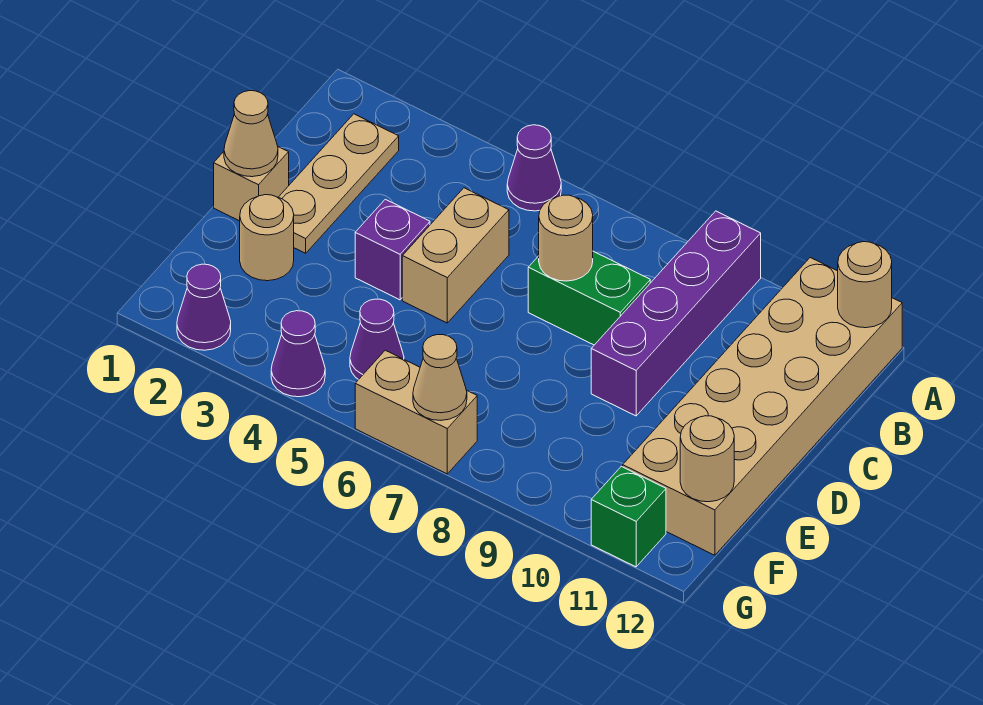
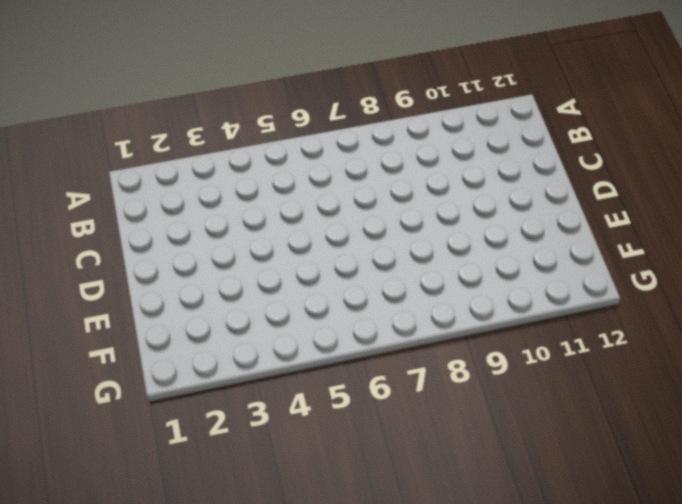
none -> purple cone A5 level 1
none -> purple brick A9:D9 level 1
none -> tan brick A11:F12 level 1

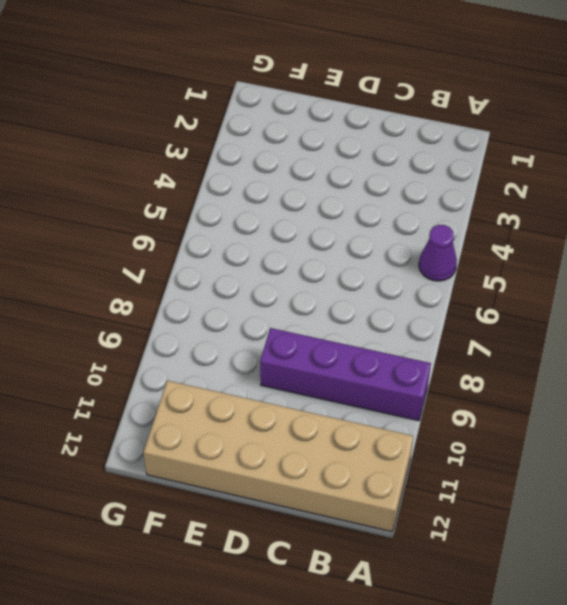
none -> tan plate B2:D2 level 1
none -> tan brick C5:D5 level 1
none -> green brick C7:C8 level 1

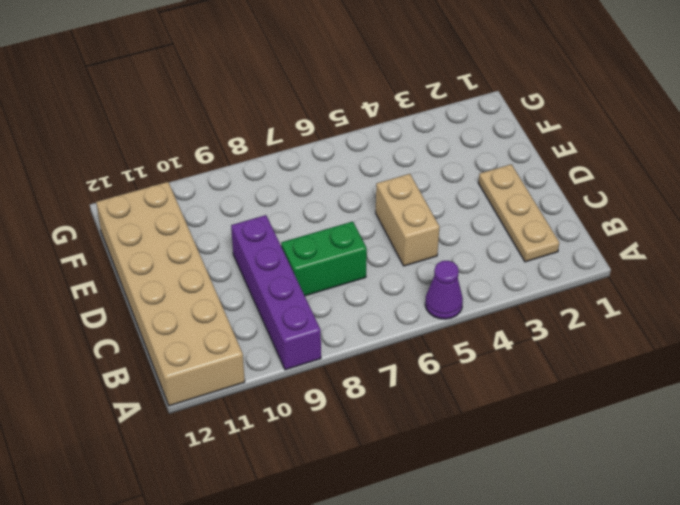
none -> tan brick D1 level 1
none -> purple brick D4 level 1
none -> tan round brick E2 level 1

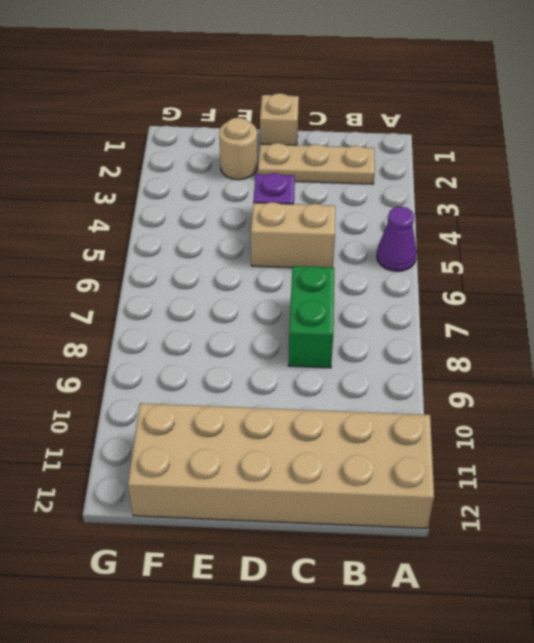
none -> purple brick A9:D9 level 1
none -> purple cone F5 level 1
none -> purple cone G2 level 1

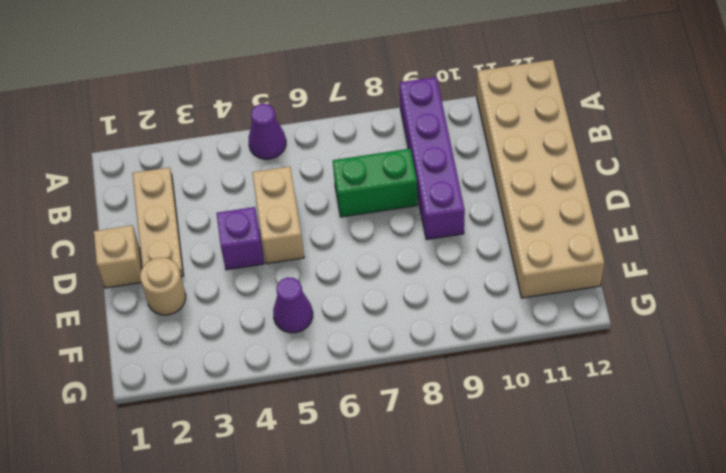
none -> purple cone G2 level 1
none -> purple cone G4 level 1
none -> tan brick G6:G7 level 1

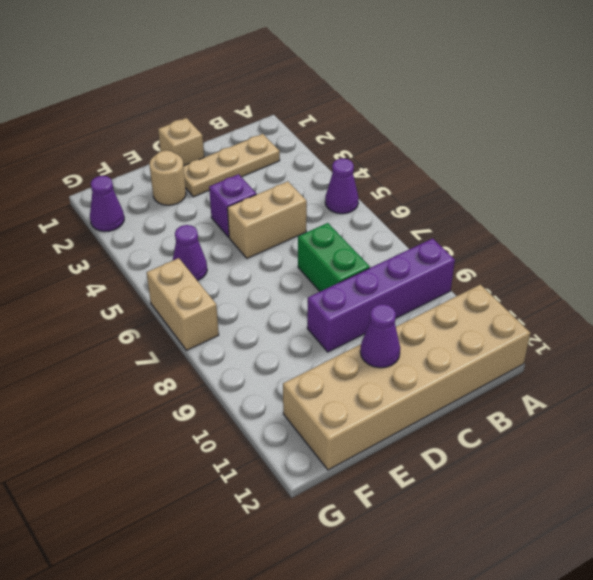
purple cone D11 level 2 -> purple cone G4 level 1
none -> green brick G11 level 1
none -> tan round brick A12 level 2
none -> tan round brick C7 level 2

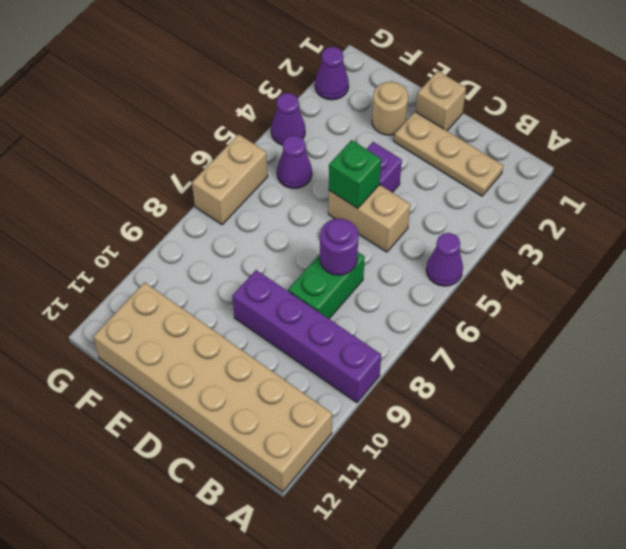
purple round brick C7 level 2 -> tan round brick C7 level 2
green brick D5 level 2 -> green brick G11 level 1
none -> tan round brick A12 level 2
none -> tan cone D1 level 2
none -> tan round brick F12 level 2

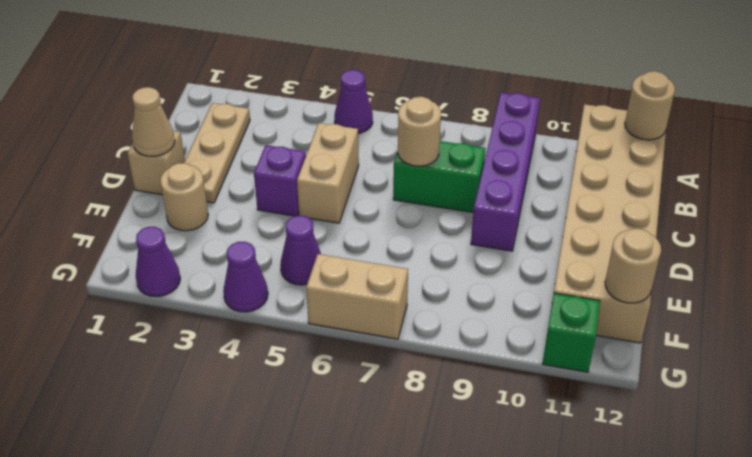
none -> tan cone G7 level 2

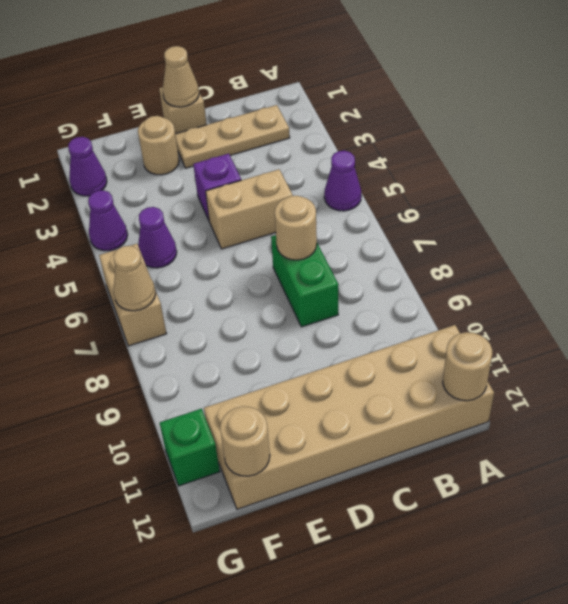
none -> purple brick A9:D9 level 1

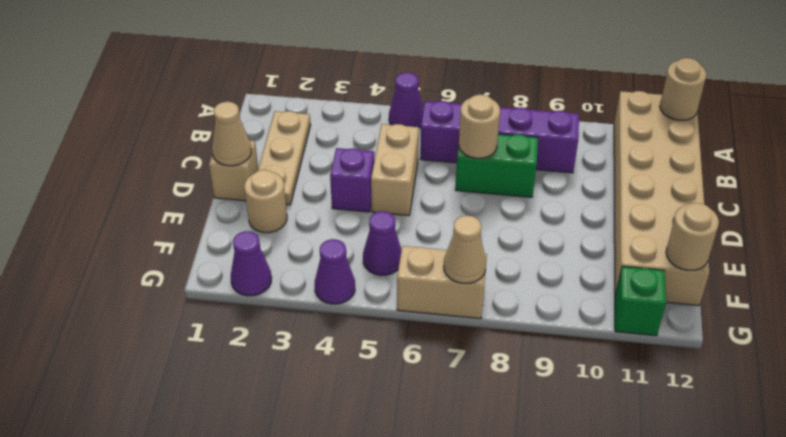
purple brick B6:B9 level 1 -> purple brick A9:D9 level 1

